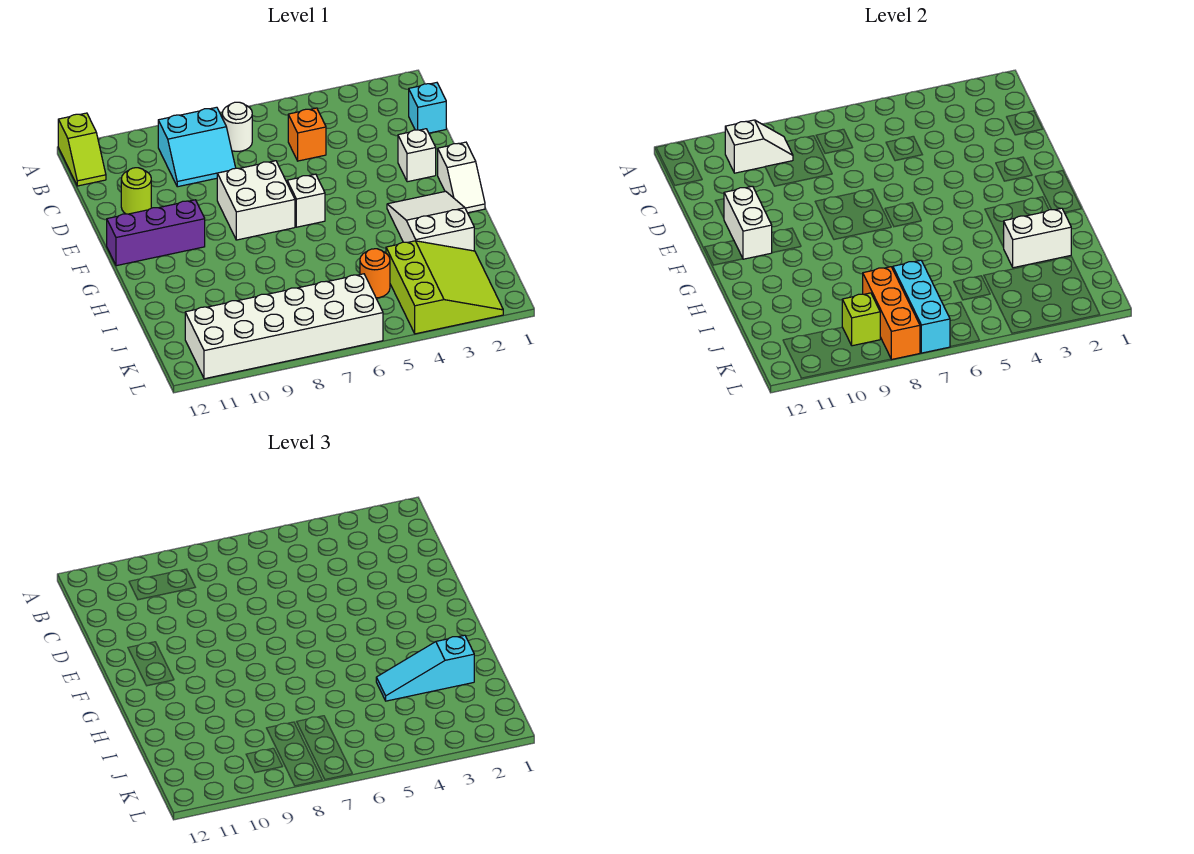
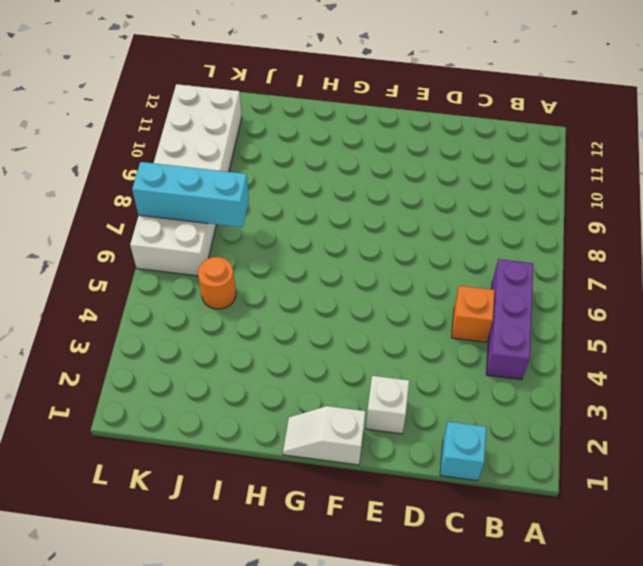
purple brick B4:B6 level 1 -> purple brick F10:F12 level 1
none -> lime slope A12:B12 level 1 top A
none -> white round brick B7 level 1
none -> cyan slope B8:C9 level 1 top B

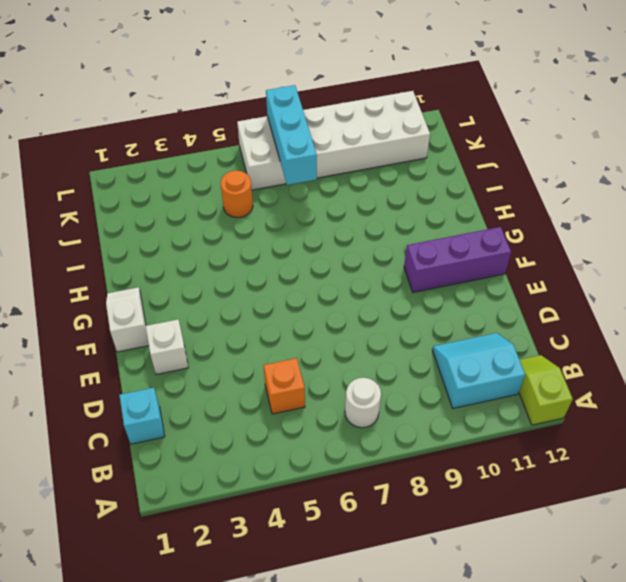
cyan slope B10:C11 level 1 top B -> cyan slope B8:C9 level 1 top B
none -> lime round brick D11 level 1
none -> white brick E7:F8 level 1
none -> white brick F6 level 1

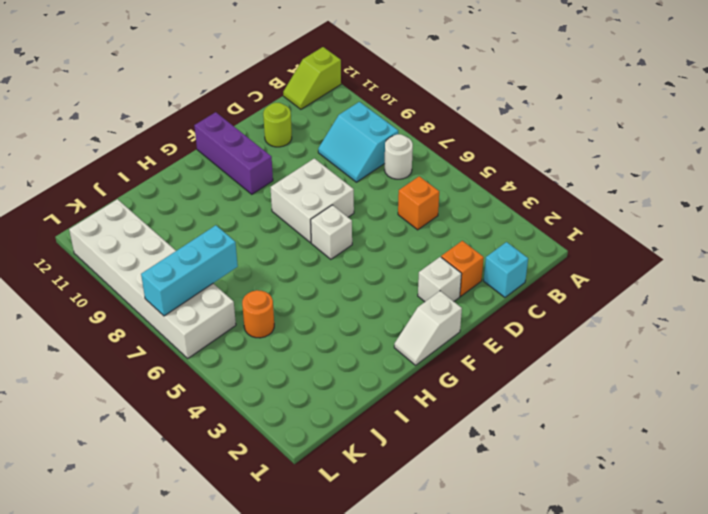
orange brick D2 level 1 -> none
none -> white slope G2:I3 level 1 top I
none -> lime slope J2:L4 level 1 top 4
none -> white slope B9:B10 level 2 top 10

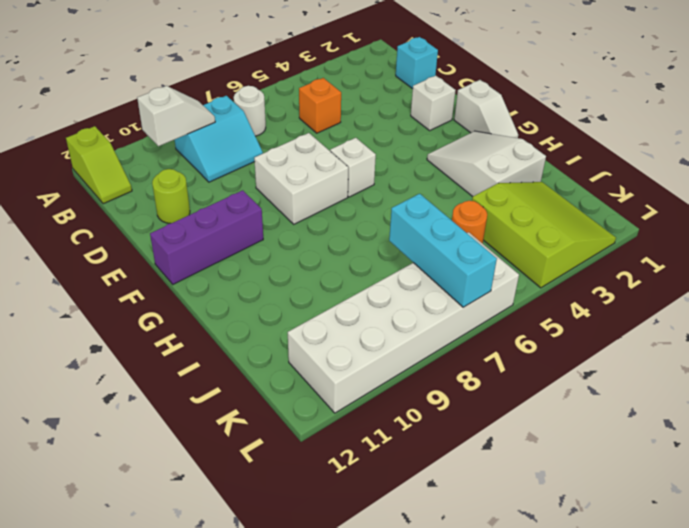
none -> white brick E11:F11 level 2
none -> white brick I2:I3 level 2
none -> orange brick J8:L8 level 2

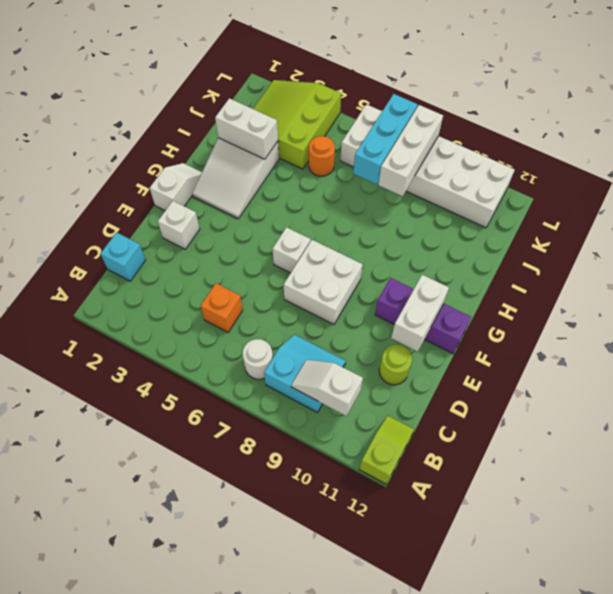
white brick J8:L8 level 2 -> orange brick J8:L8 level 2
none -> lime brick K9 level 2
none -> cyan slope I2:I4 level 3 top 2

